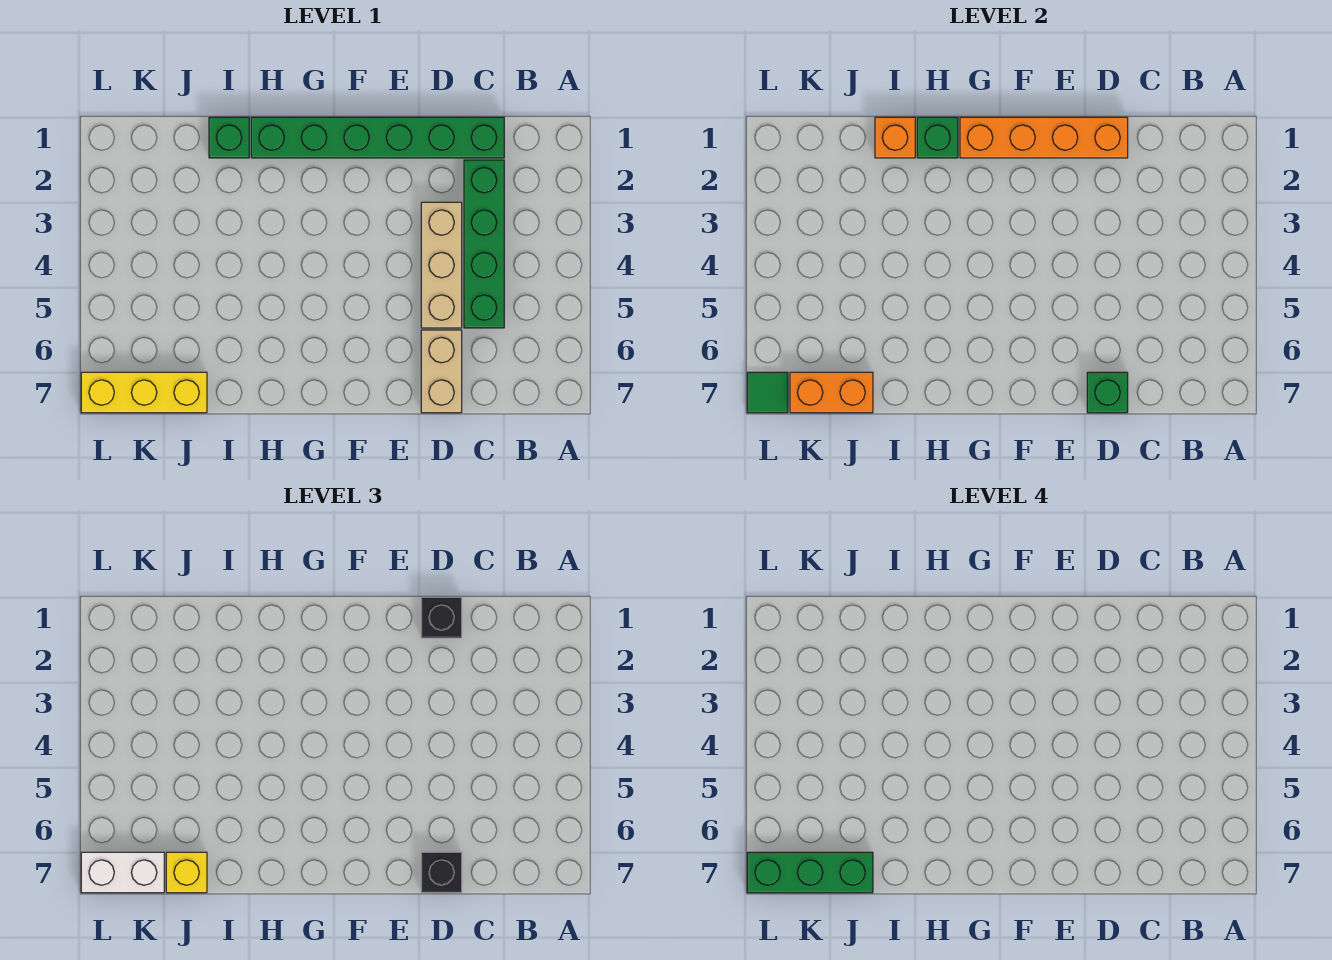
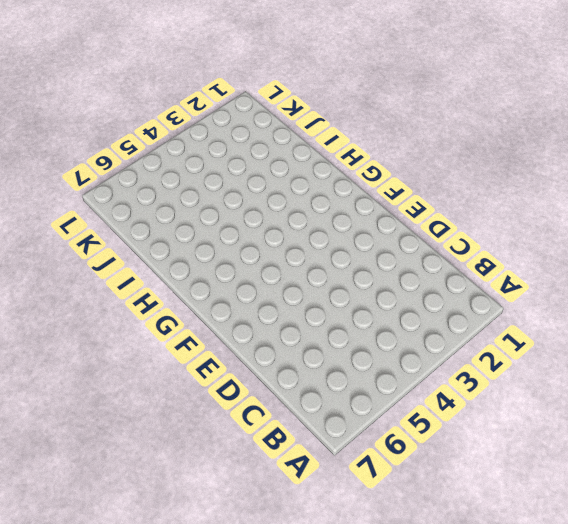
none -> green brick C1:H1 level 1
none -> green brick C2:C5 level 1
none -> tan brick D3:D5 level 1

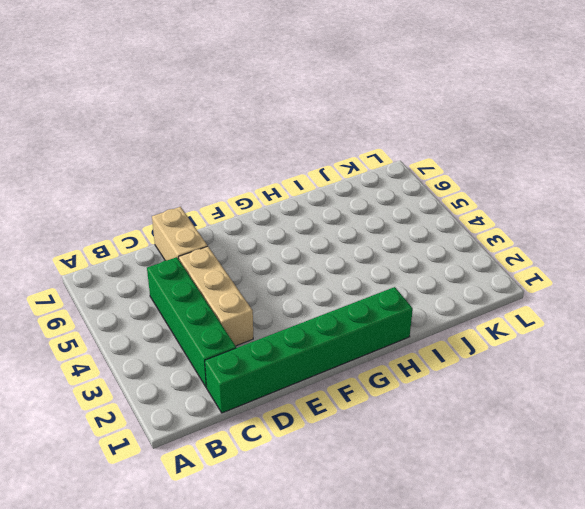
none -> green brick I1 level 1
none -> yellow brick J7:L7 level 1
none -> orange brick D1:G1 level 2

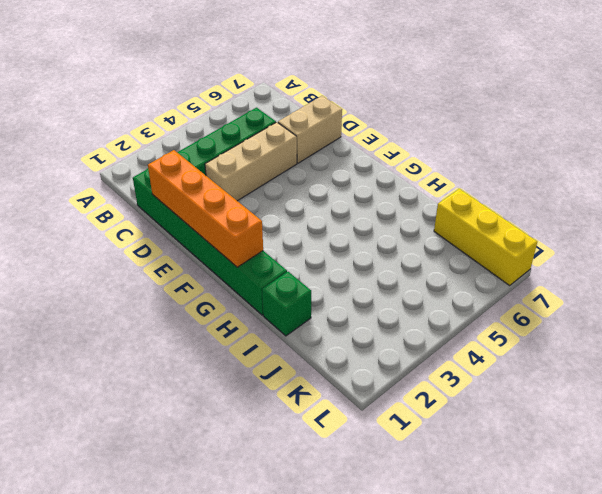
none -> green brick D7 level 2
none -> green brick H1 level 2
none -> orange brick I1 level 2

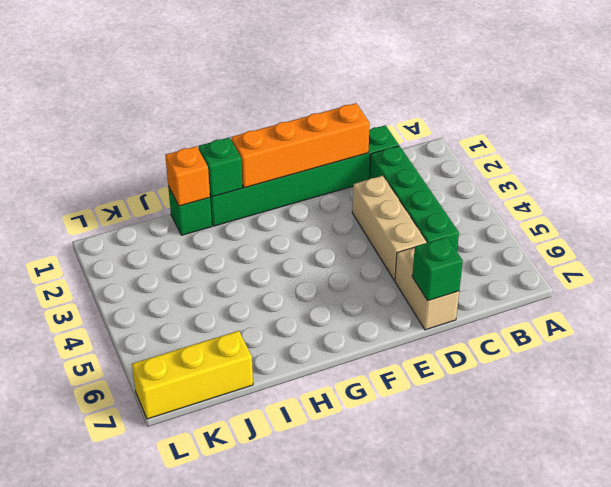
none -> orange brick J7:K7 level 2
none -> green tile L7 level 2
none -> black brick D1 level 3

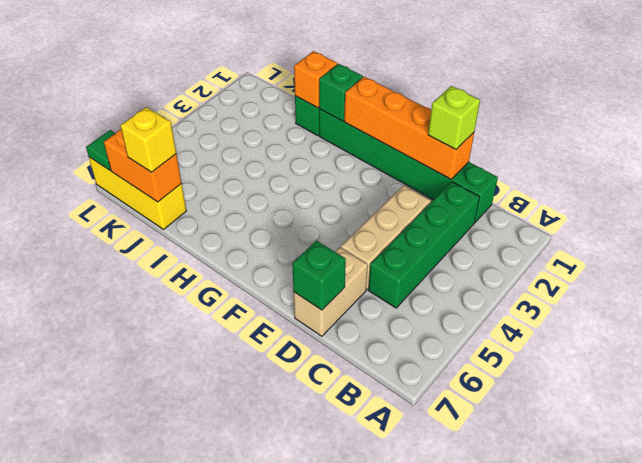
lime brick D1 level 3 -> black brick D1 level 3
none -> black brick D7 level 3
none -> white brick K7:L7 level 3
none -> green brick J7:L7 level 4

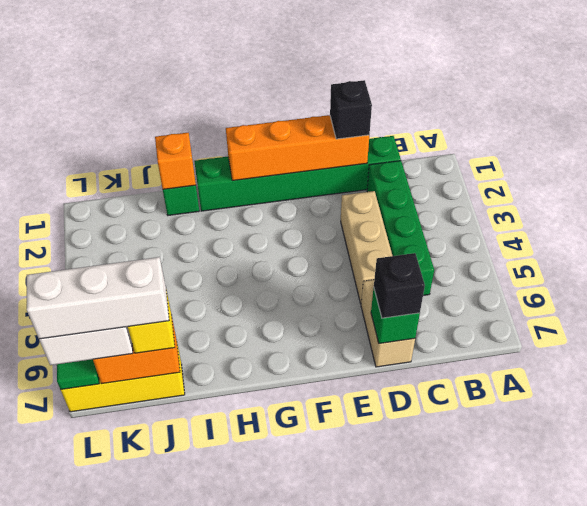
white brick J7:L7 level 4 -> green brick J7:L7 level 4
none -> green brick H1 level 2

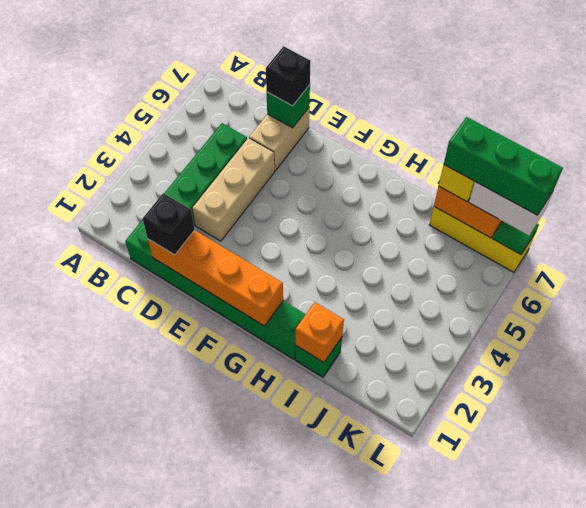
none -> green brick H1 level 2

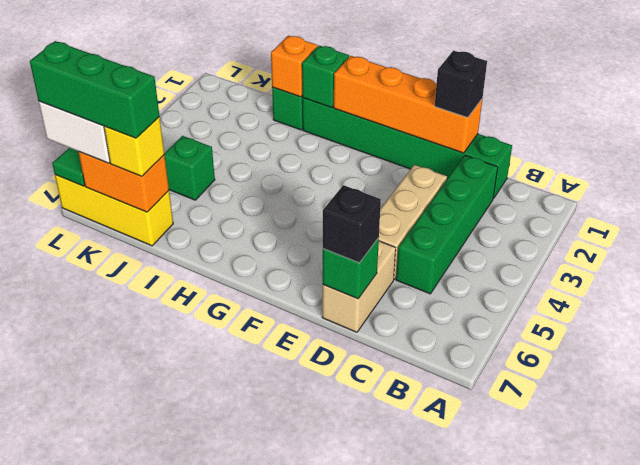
green brick J5 level 1 -> none

